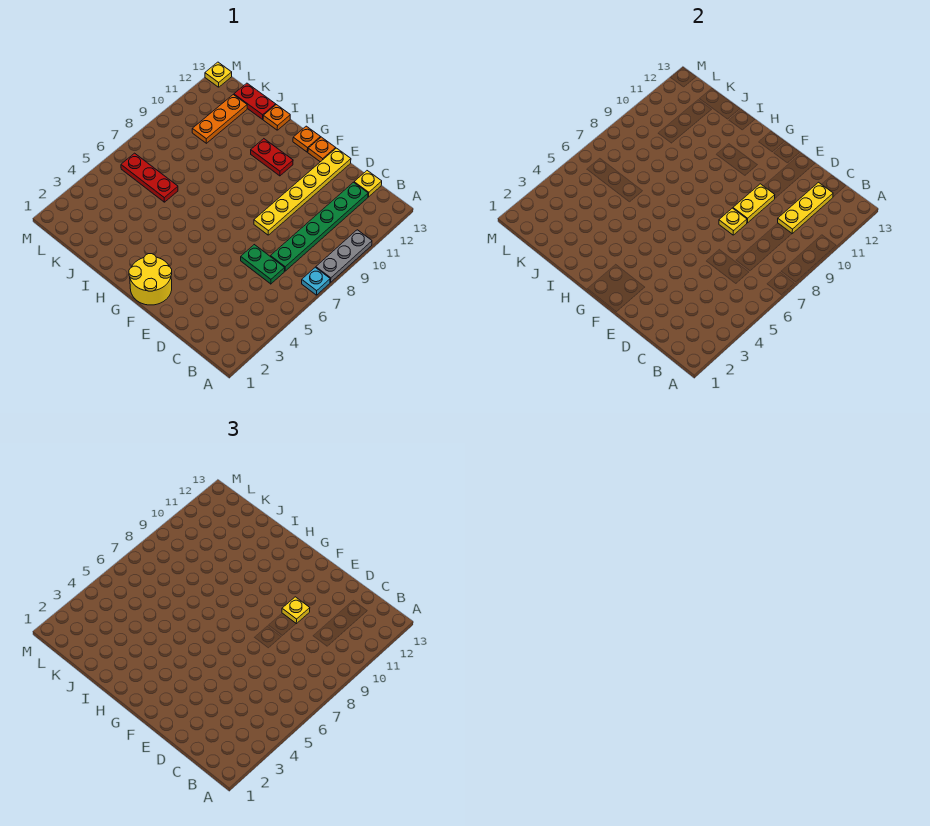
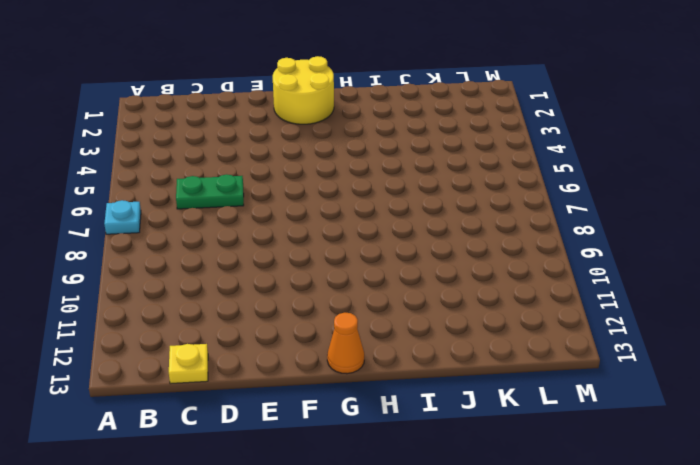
orange cone G13 level 1 -> orange plate G13 level 1
none -> grey plate A8:A10 level 1
none -> green plate C7:C12 level 1
none -> yellow plate E8:E13 level 1

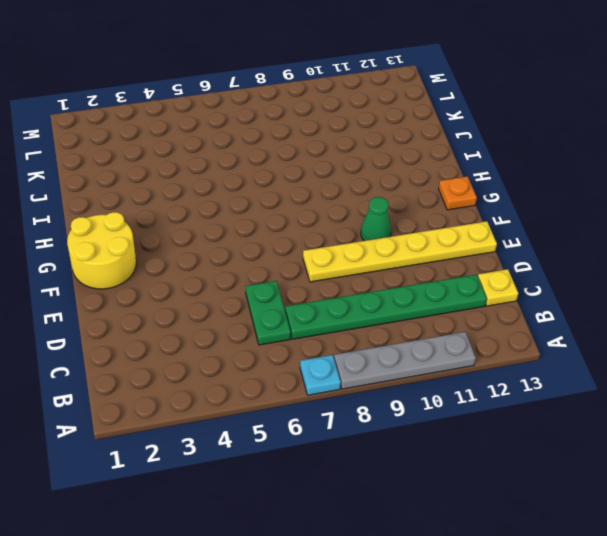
grey plate A8:A11 level 1 -> grey plate A8:A10 level 1
green cone F10 level 1 -> none
none -> orange plate F13 level 1
none -> red plate G11:H11 level 1
none -> orange plate I13 level 1

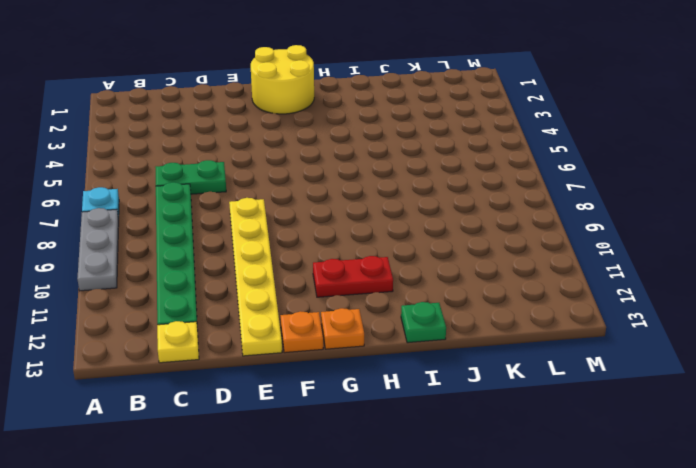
green plate I13 level 1 -> orange plate I13 level 1
none -> red plate J6:L6 level 1
none -> red plate J13:K13 level 1
none -> orange plate K10:K12 level 1

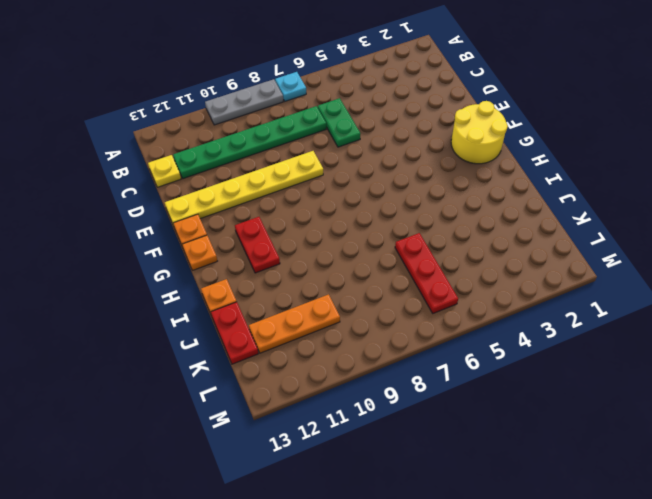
none -> yellow plate M13 level 1
none -> yellow plate C10:C12 level 2
none -> yellow plate E8 level 2

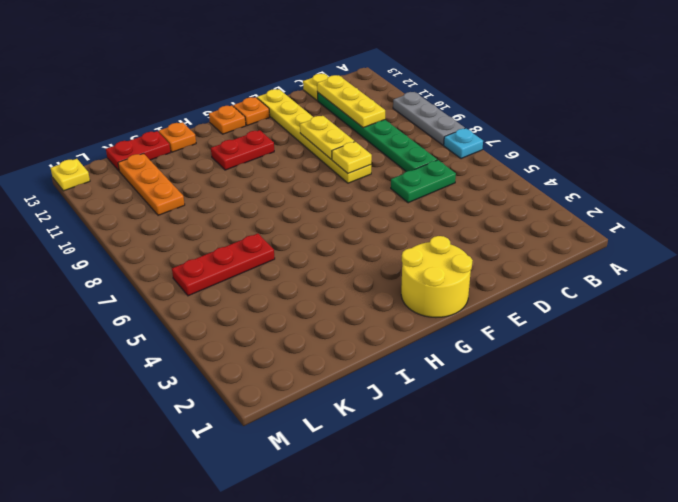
none -> yellow plate E10 level 3

